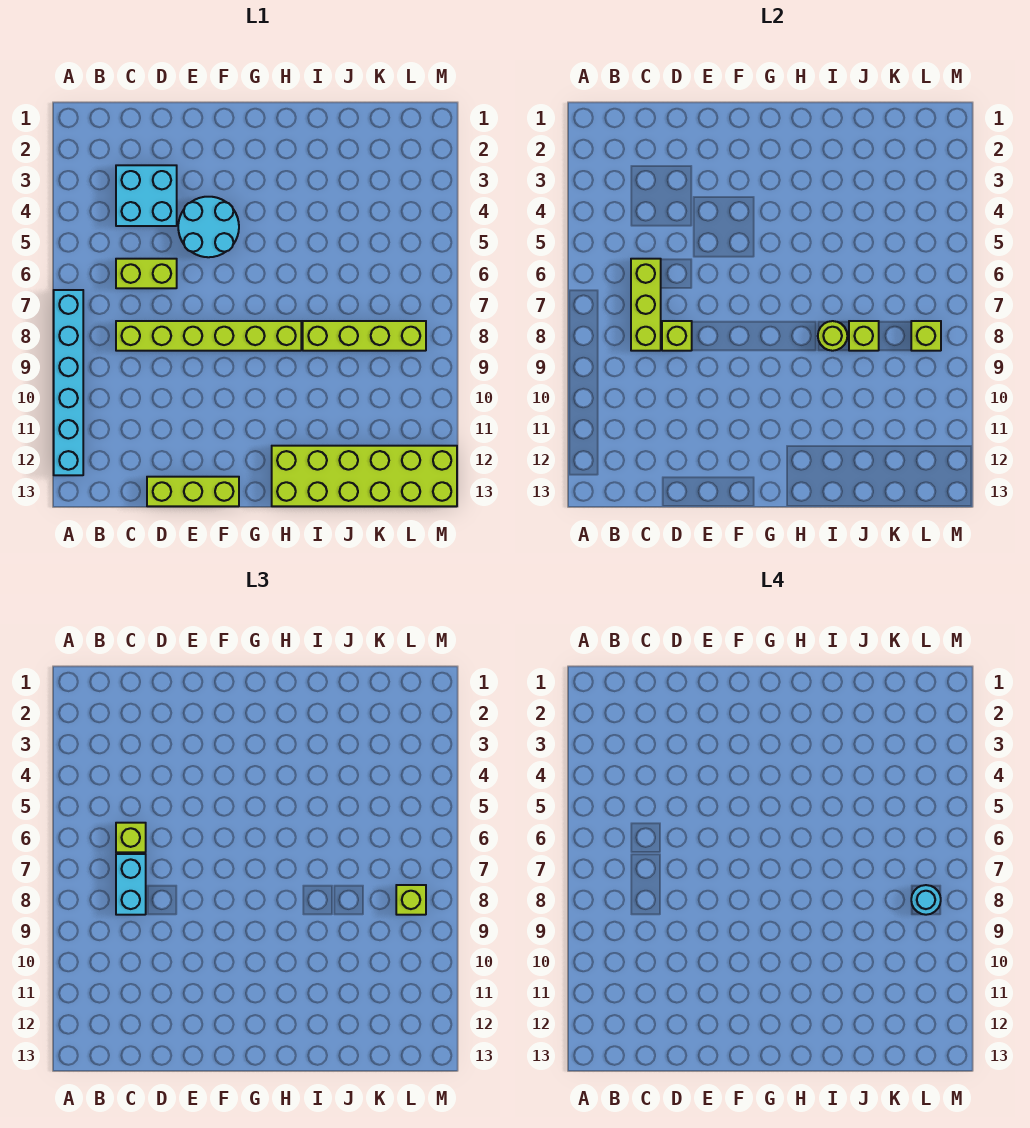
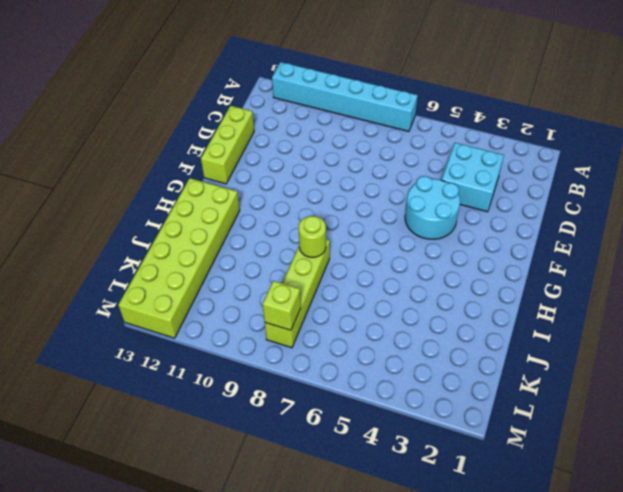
none -> lime brick C6:D6 level 1
none -> lime brick C8:H8 level 1
none -> lime brick C6:C8 level 2

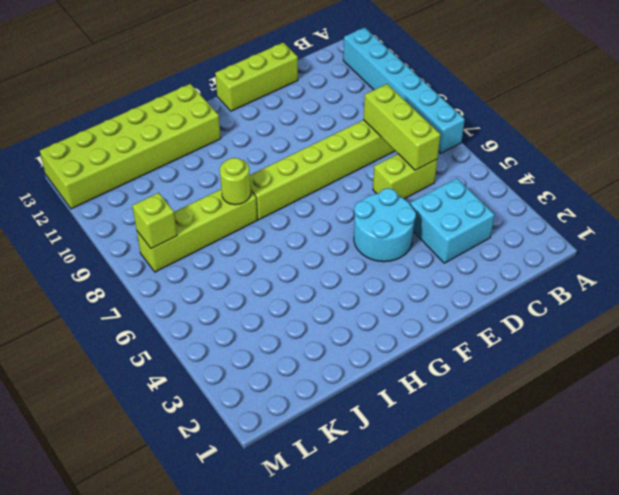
none -> lime brick D8 level 2
none -> lime brick J8 level 2
none -> lime brick C6 level 3

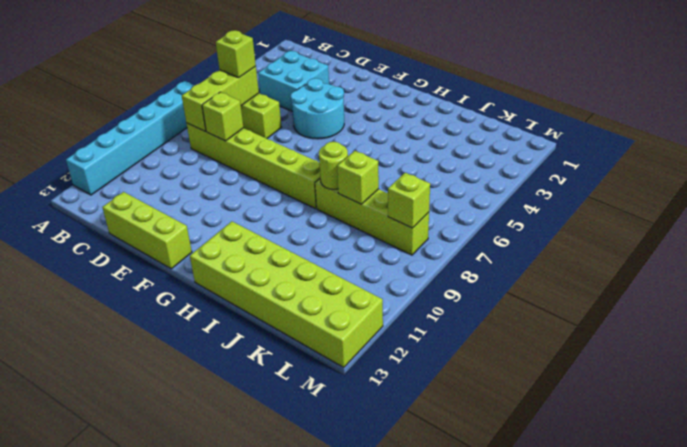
none -> cyan brick C7:C8 level 3
none -> lime brick L8 level 3
none -> cyan round brick L8 level 4

